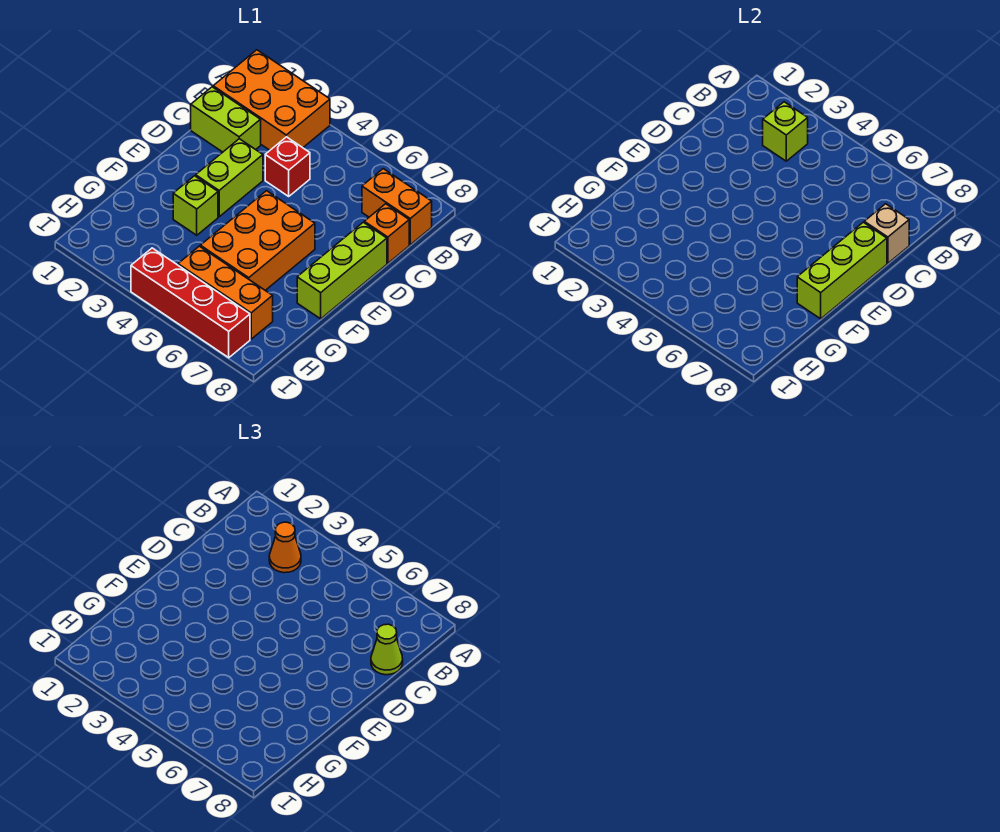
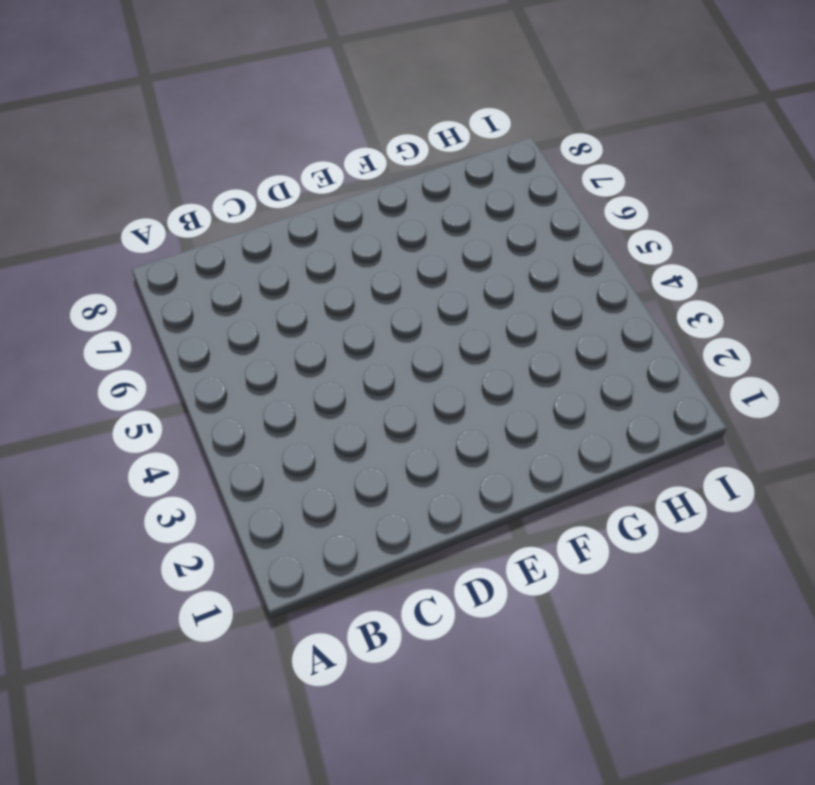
none -> orange brick A1:B3 level 1
none -> orange brick B7:B8 level 1
none -> lime brick C1:C2 level 1

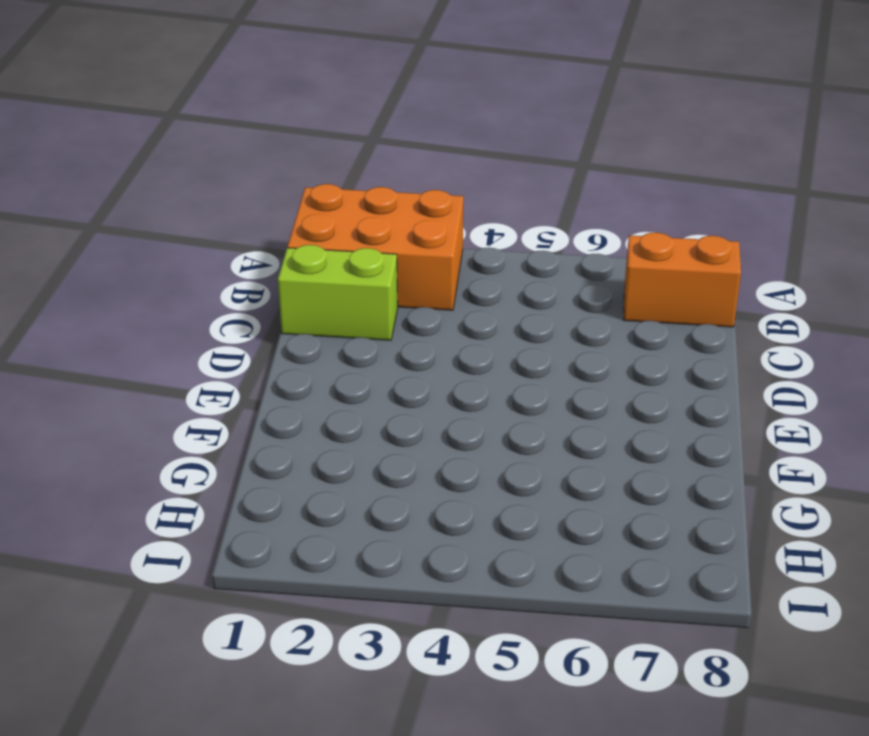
none -> red brick C4 level 1
none -> orange brick C8 level 1
none -> lime brick D3:E3 level 1

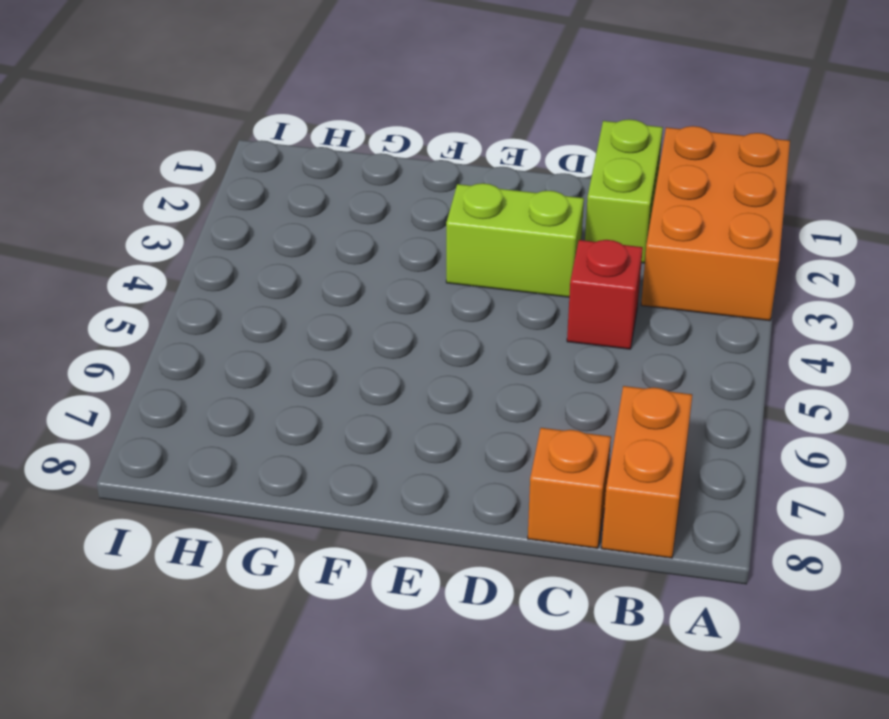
none -> lime brick D8:F8 level 1
none -> orange brick E5:G6 level 1
none -> lime brick F3 level 1

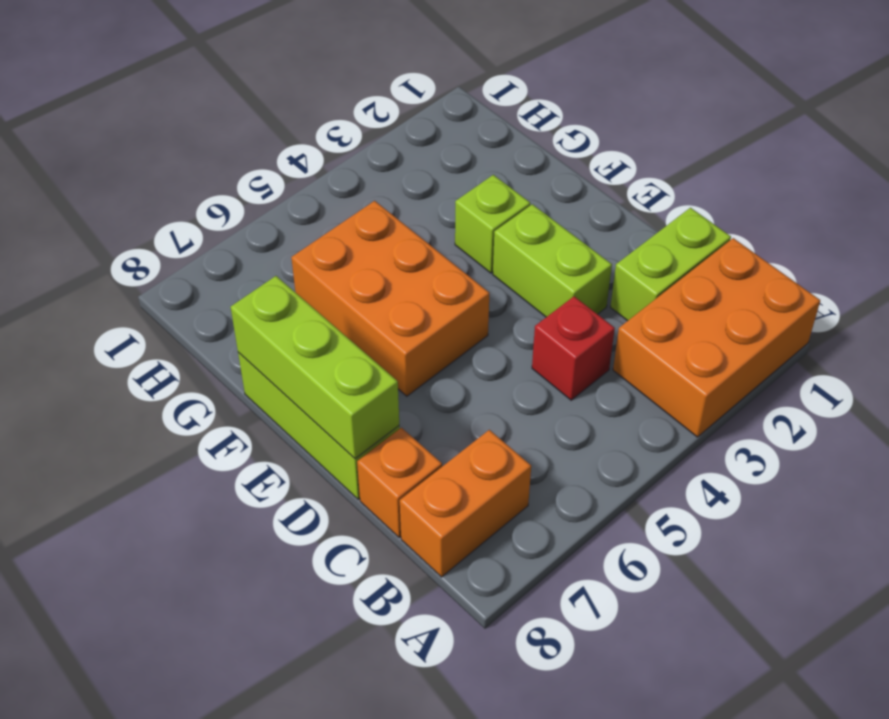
none -> orange brick H5:H7 level 1
none -> red brick I4:I7 level 1
none -> lime brick B3 level 2

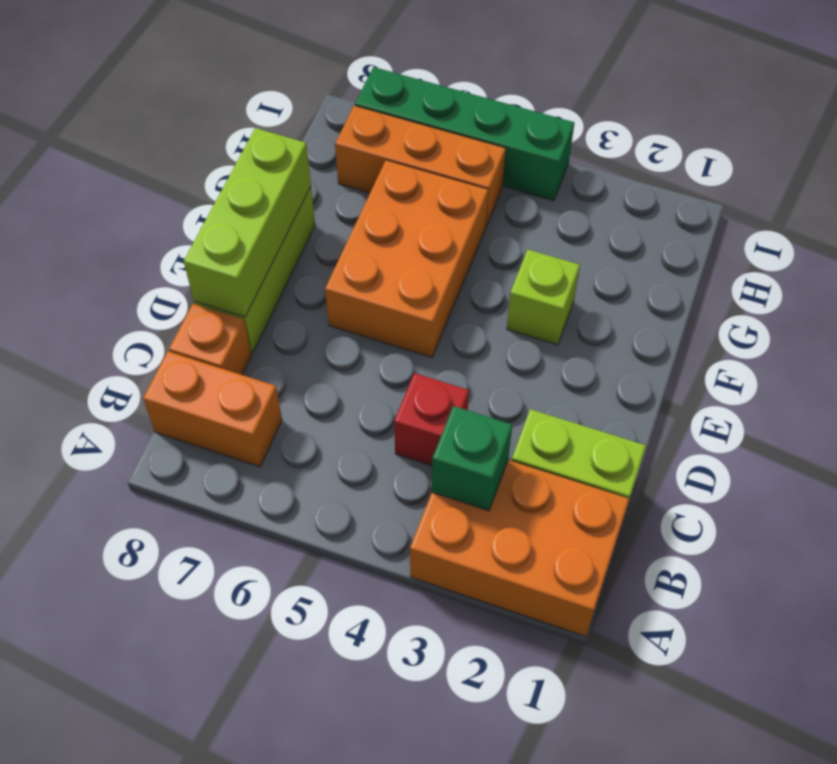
green brick B3 level 2 -> lime brick B3 level 2
green brick I4:I7 level 1 -> red brick I4:I7 level 1
none -> lime brick D3:E3 level 1
none -> tan brick C8 level 2
none -> orange cone B3 level 3

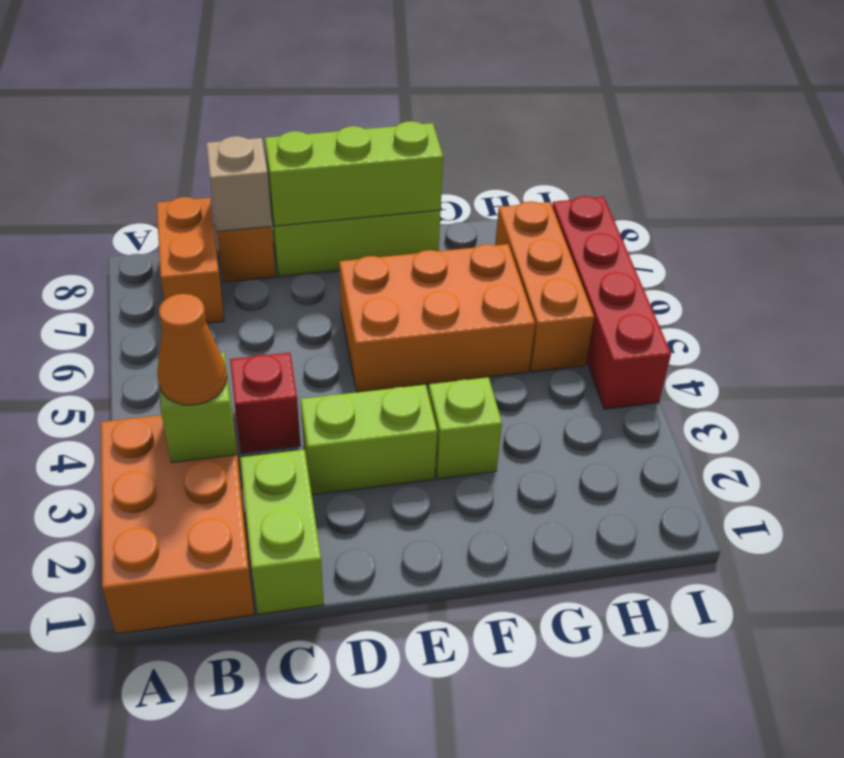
none -> lime cone C8 level 3

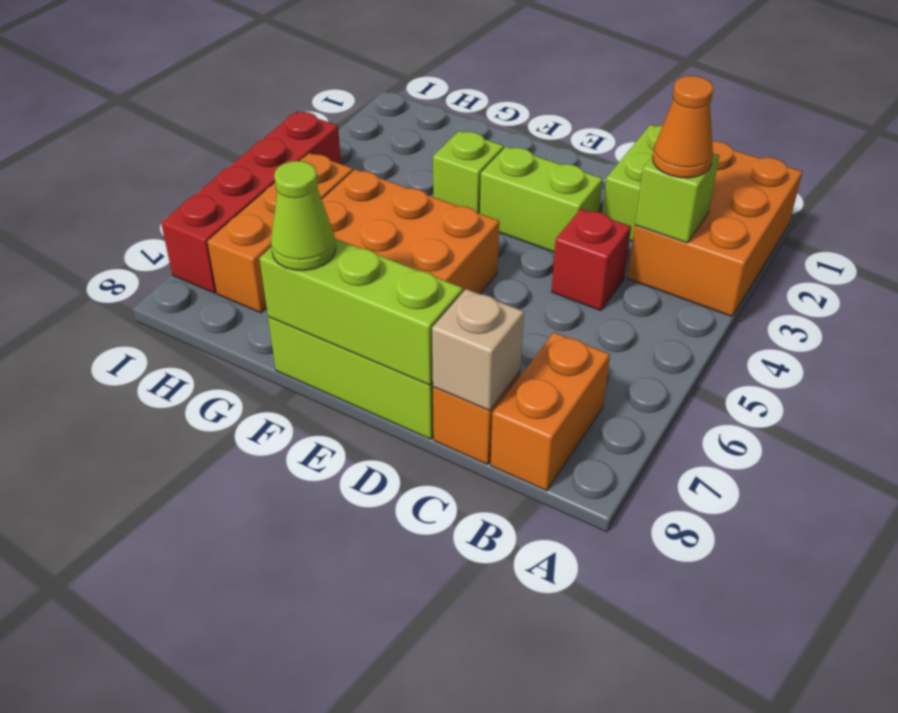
lime cone F8 level 3 -> lime cone C8 level 3

